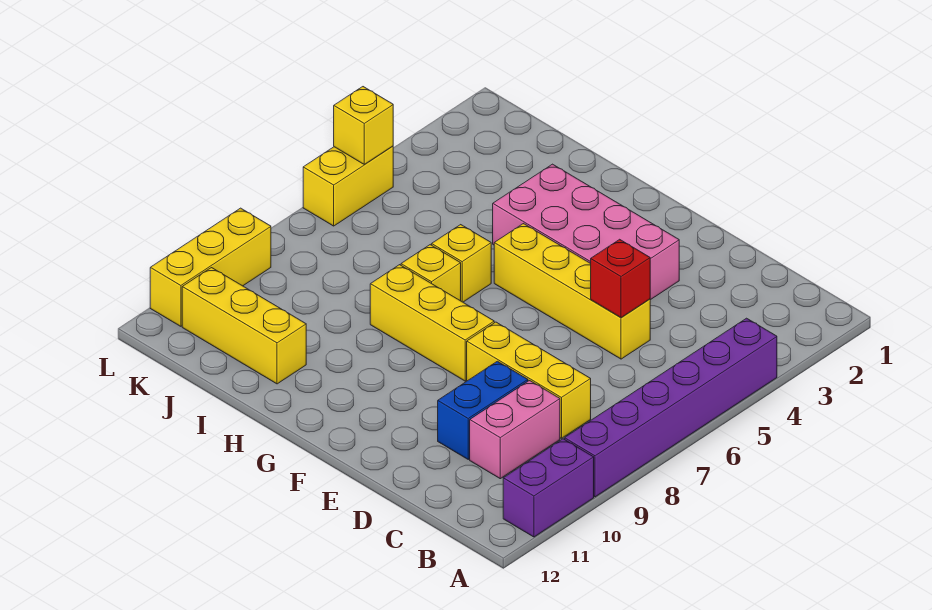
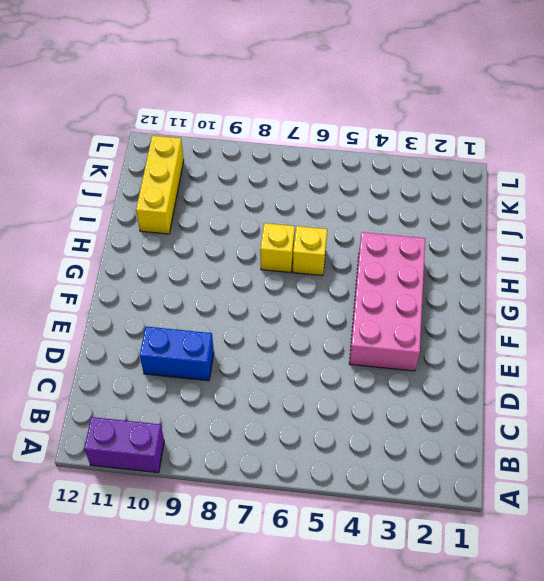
none -> purple brick A4:A9 level 1
none -> yellow brick C8:E8 level 1
none -> pink brick C9:C10 level 1

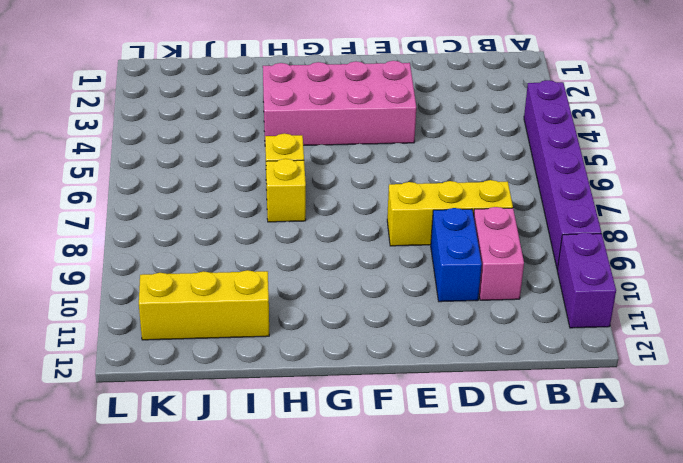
none -> yellow brick D5:G5 level 1
none -> yellow brick F8:H8 level 1
none -> yellow brick L5:L6 level 1

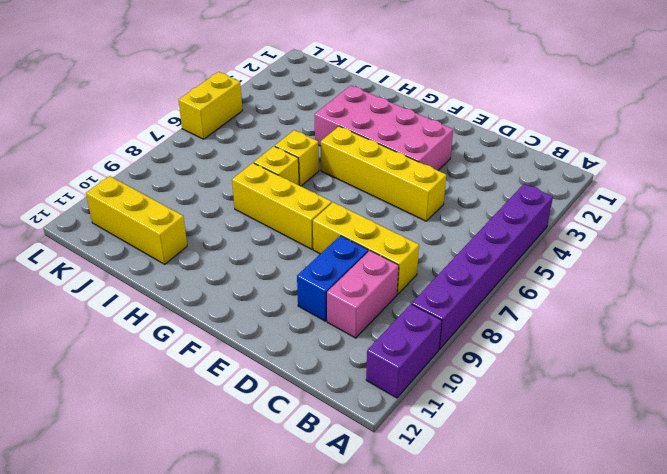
none -> yellow brick L9:L11 level 1
none -> red brick D5 level 2
none -> yellow brick L5 level 2

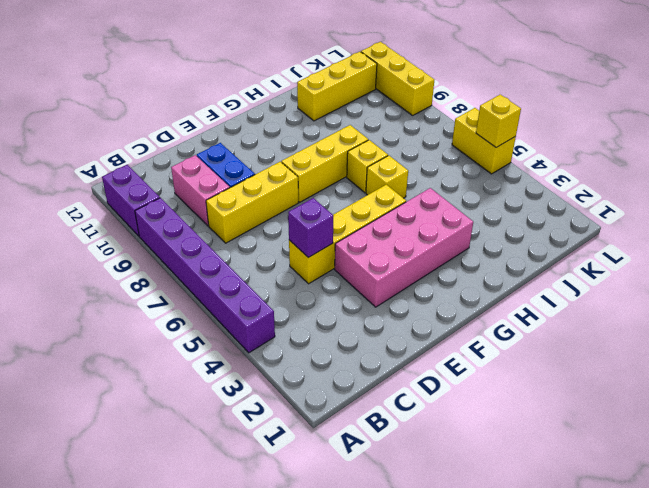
purple brick D5 level 2 -> red brick D5 level 2

